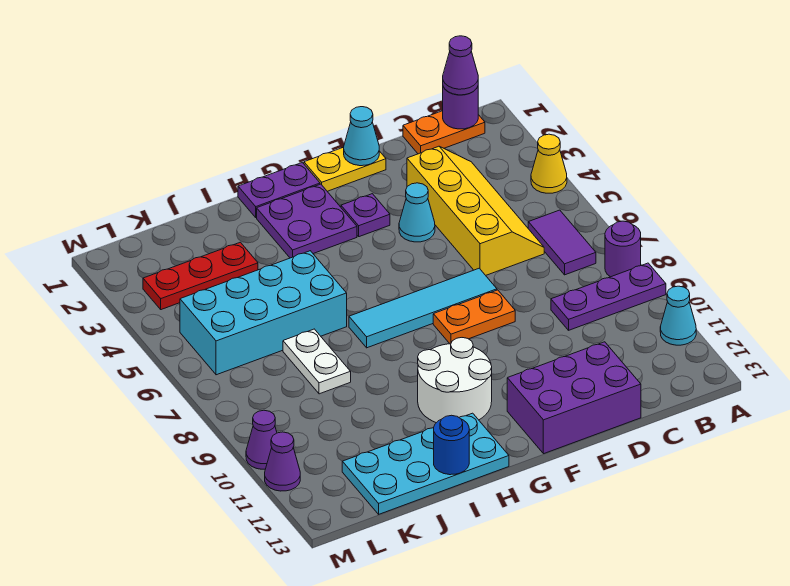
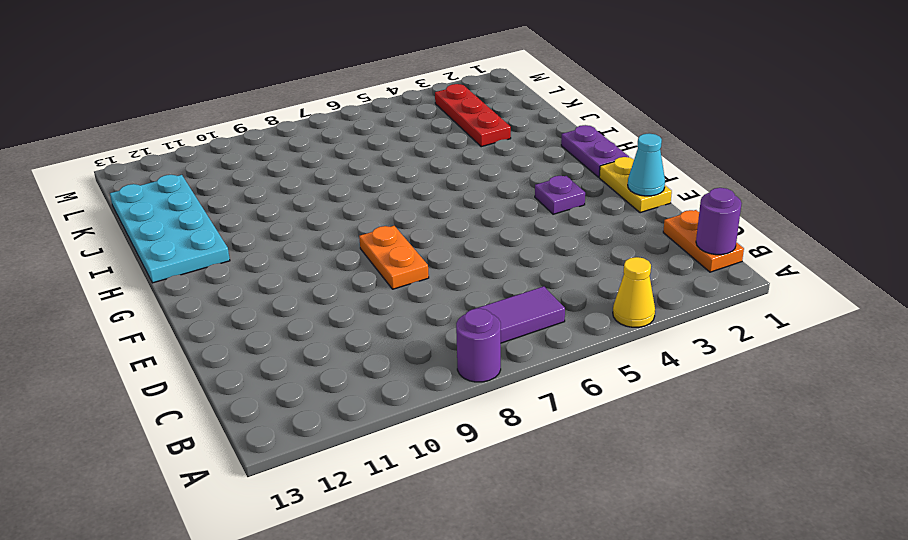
none -> purple plate A9:C9 level 1
none -> cyan cone A11 level 1
none -> yellow slope C3:D6 level 1 top D

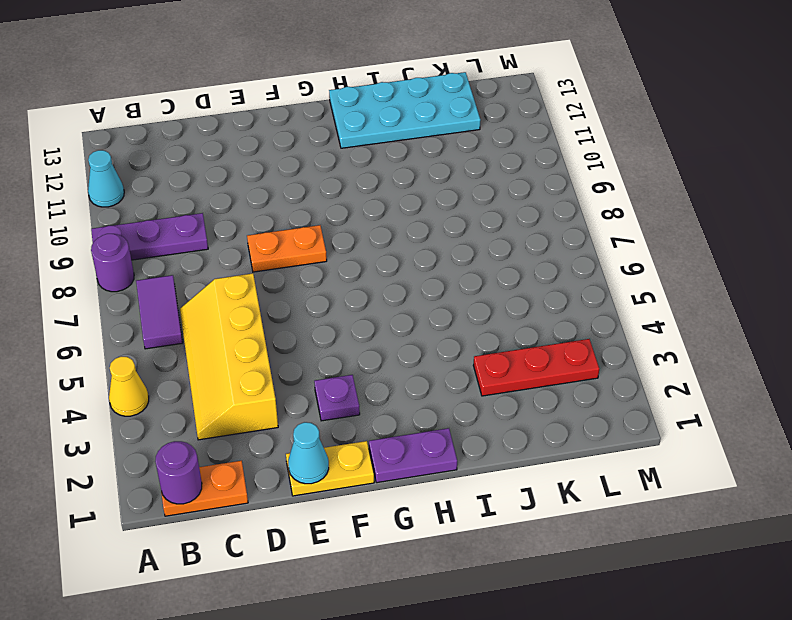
none -> purple brick D12:F13 level 1
none -> cyan cone E4 level 1
none -> cyan tile E7:H7 level 1

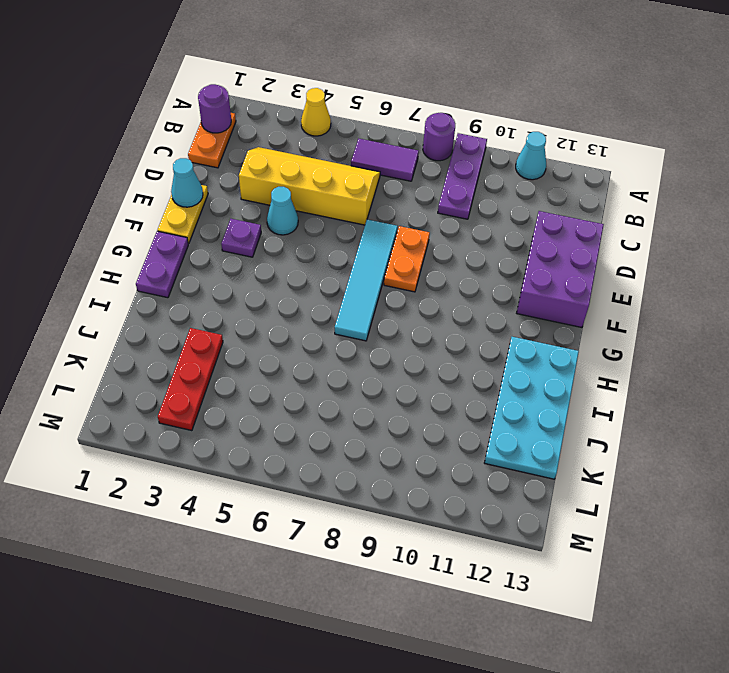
none -> purple plate G2:H3 level 1
none -> white round brick G10:H11 level 1
none -> cyan brick I5:L6 level 1

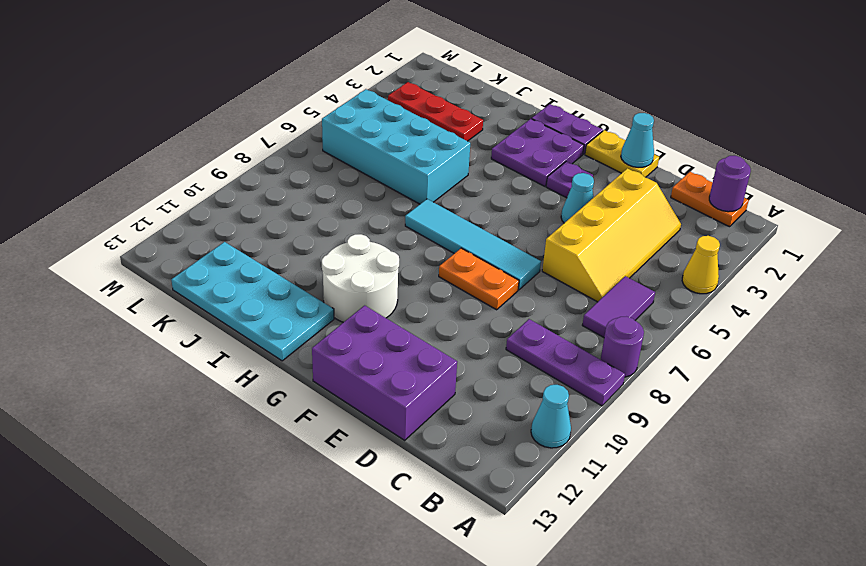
none -> white plate J7:J8 level 1
none -> purple cone M10 level 1
none -> purple cone M11 level 1

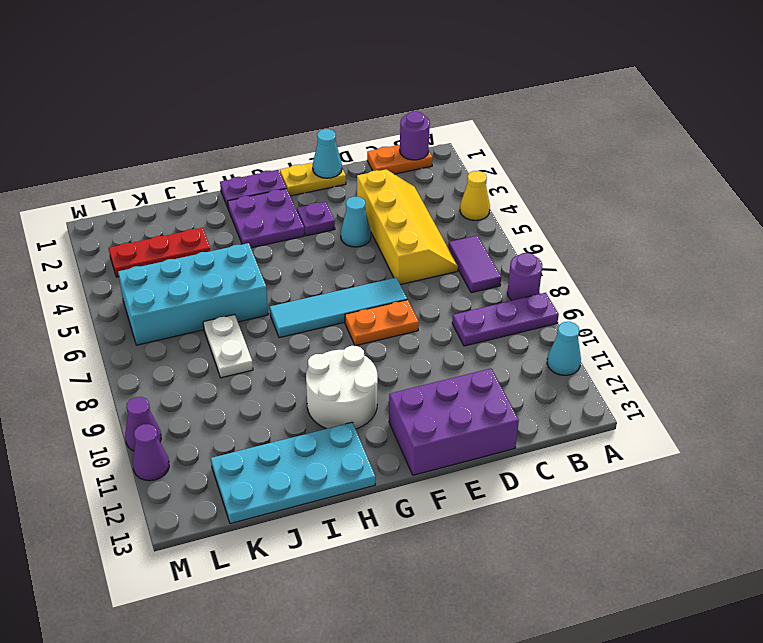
none -> blue round brick I13 level 2
none -> purple cone B1 level 3

